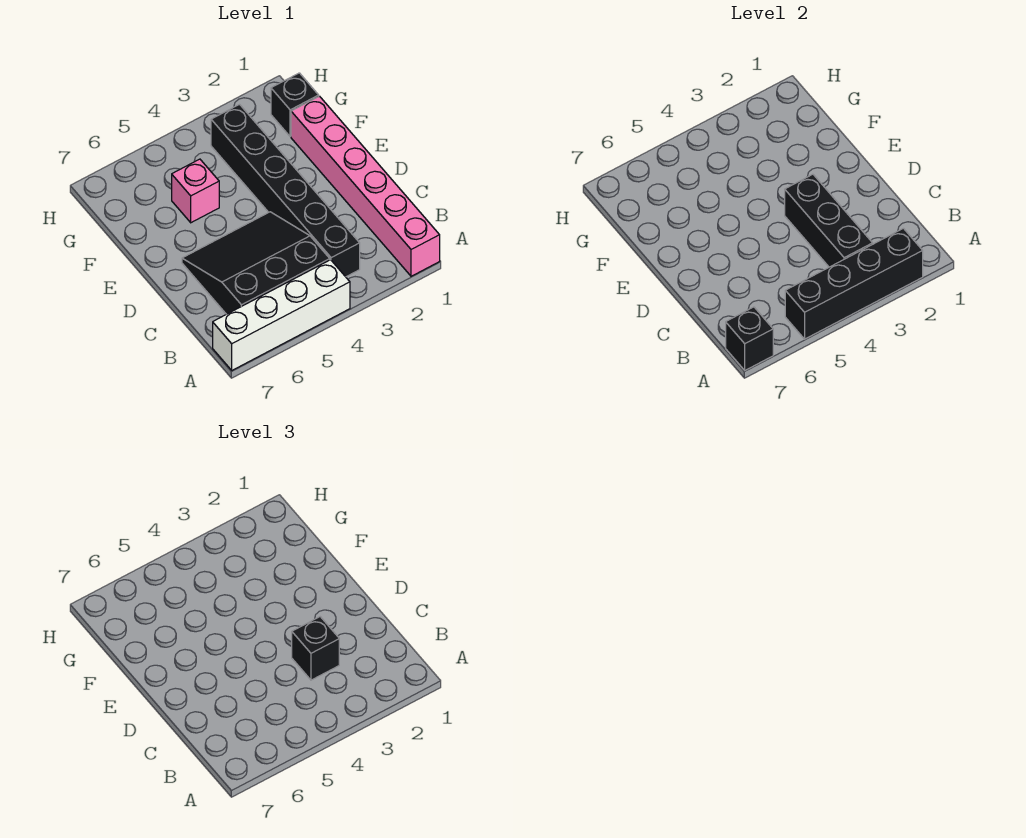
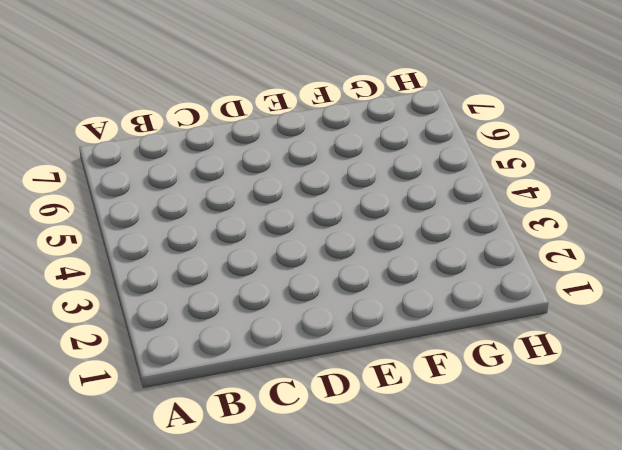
none -> pink brick A1:F1 level 1
none -> white brick A4:A7 level 1

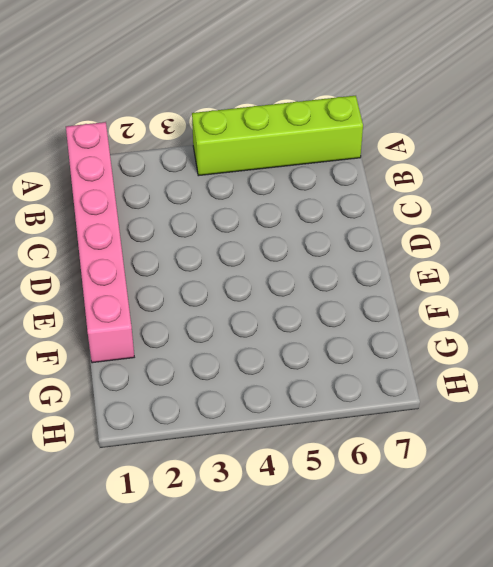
lime brick A4:A7 level 1 -> white brick A4:A7 level 1
none -> black brick B3:G3 level 1
none -> black slope B4:D6 level 1 top B

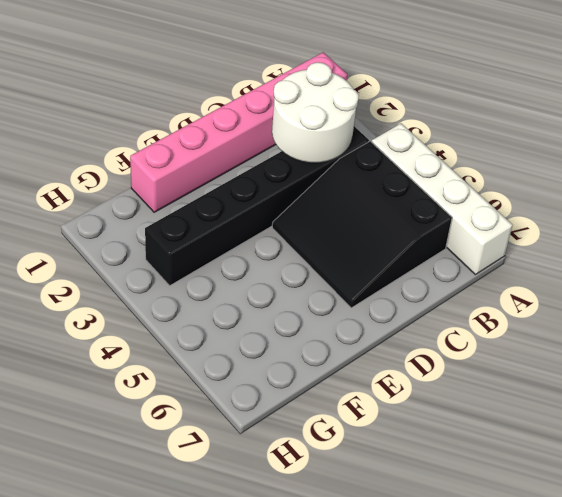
white round brick B2:C3 level 2 -> black brick B3:D3 level 2
none -> pink brick F5 level 1
none -> black brick G1 level 1

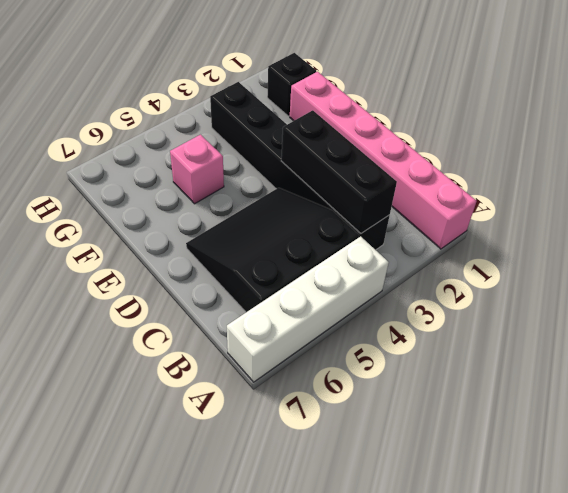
none -> black brick A2:A5 level 2
none -> black brick A7 level 2

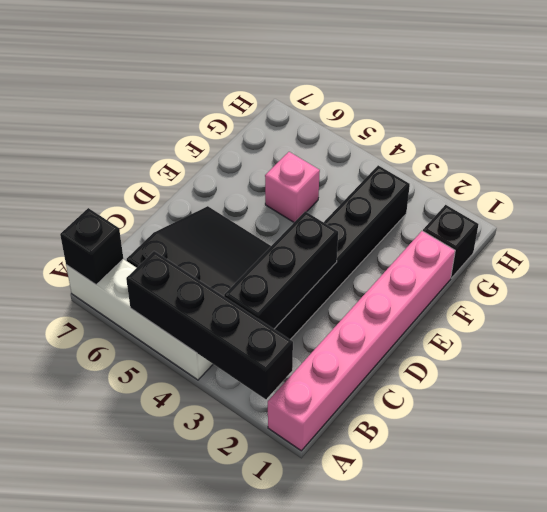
none -> black brick C3 level 3

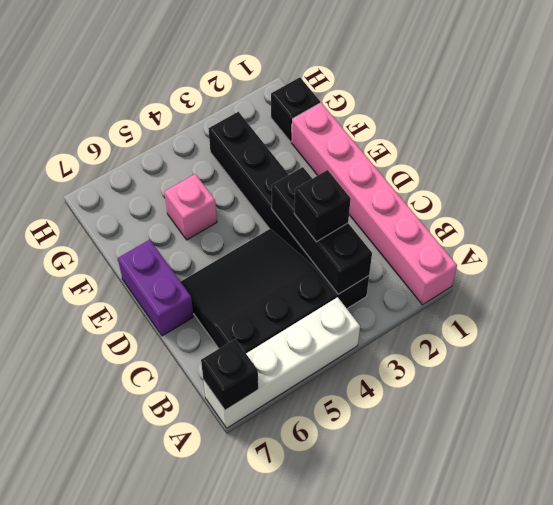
purple brick D7:E7 level 1 -> none
none -> black brick A2:A5 level 2

